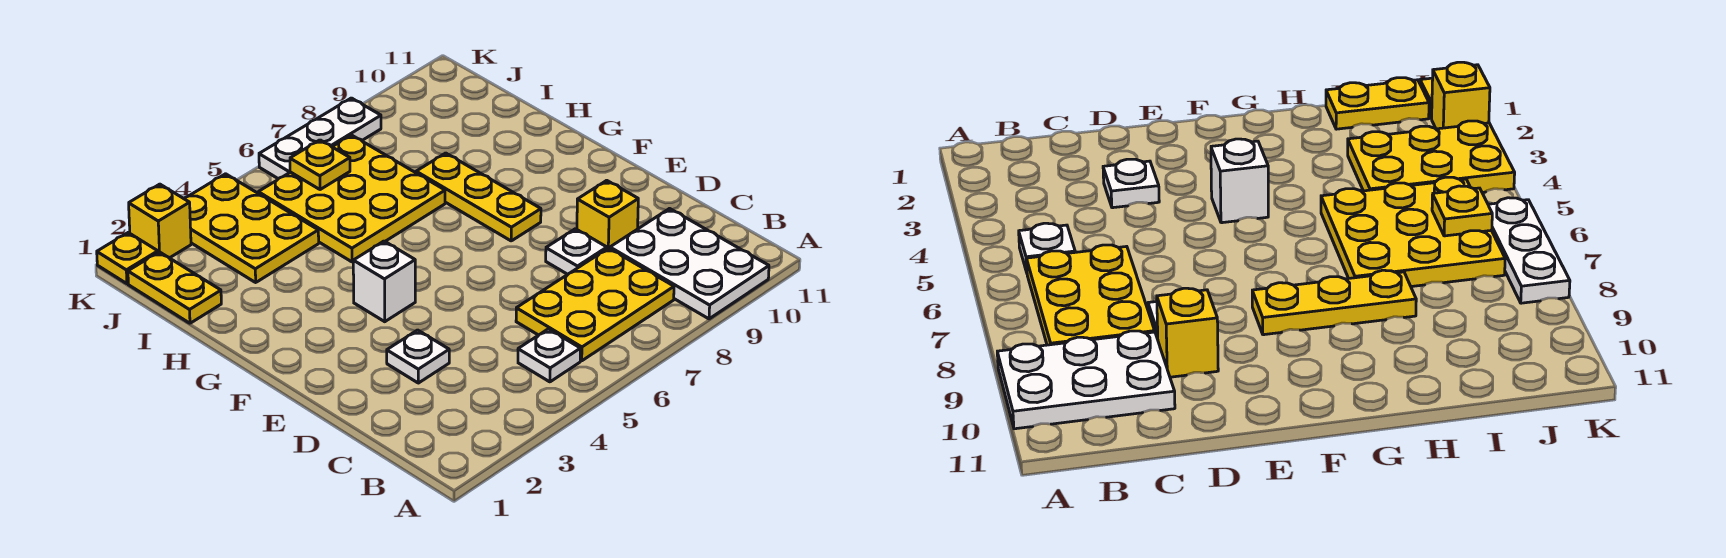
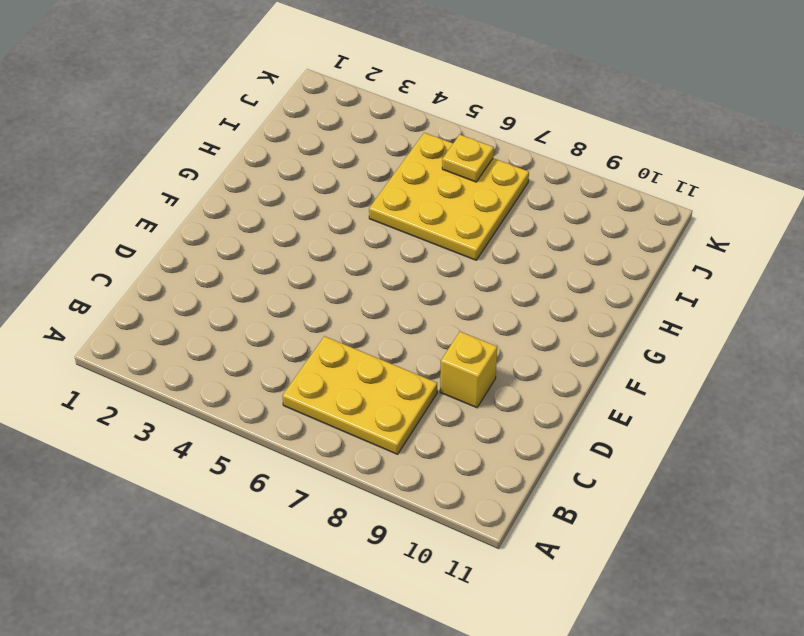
none -> white plate A9:C10 level 1
none -> white plate B5 level 1
none -> white plate D3 level 1

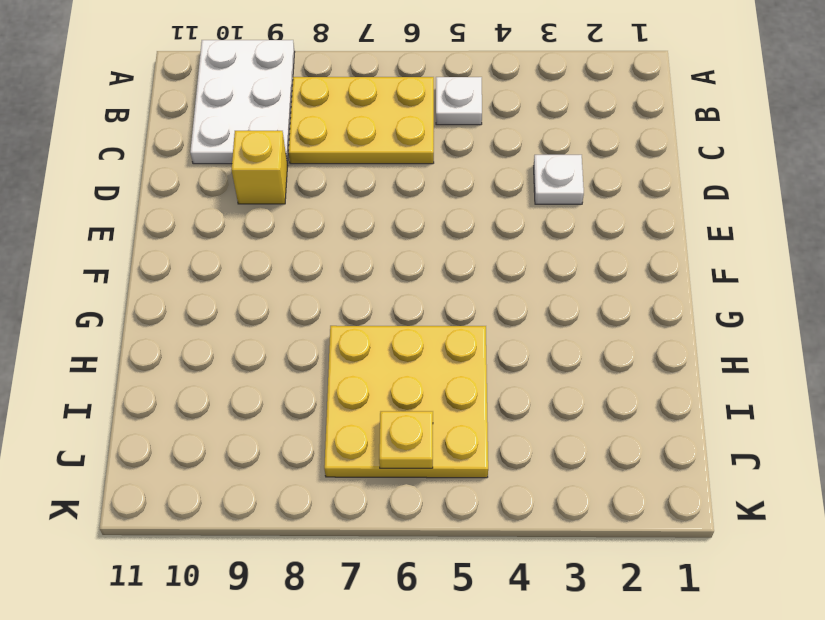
none -> white plate D8 level 1
none -> white brick F4 level 1
none -> yellow plate F8:H8 level 1

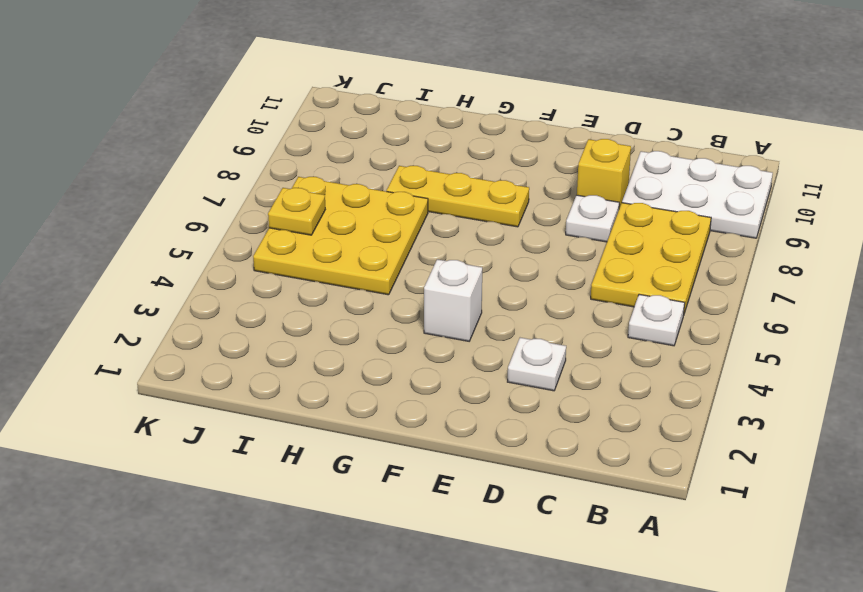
none -> yellow plate I1:J1 level 1
none -> yellow plate I3:K4 level 1
none -> yellow plate K1 level 1

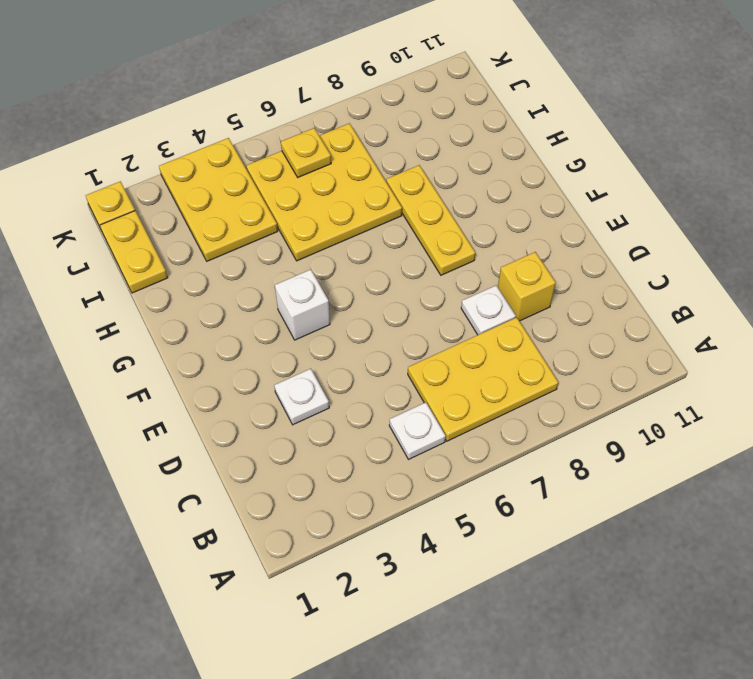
none -> white plate A9:C10 level 1
none -> yellow brick K2 level 1
none -> white plate K6:K8 level 1

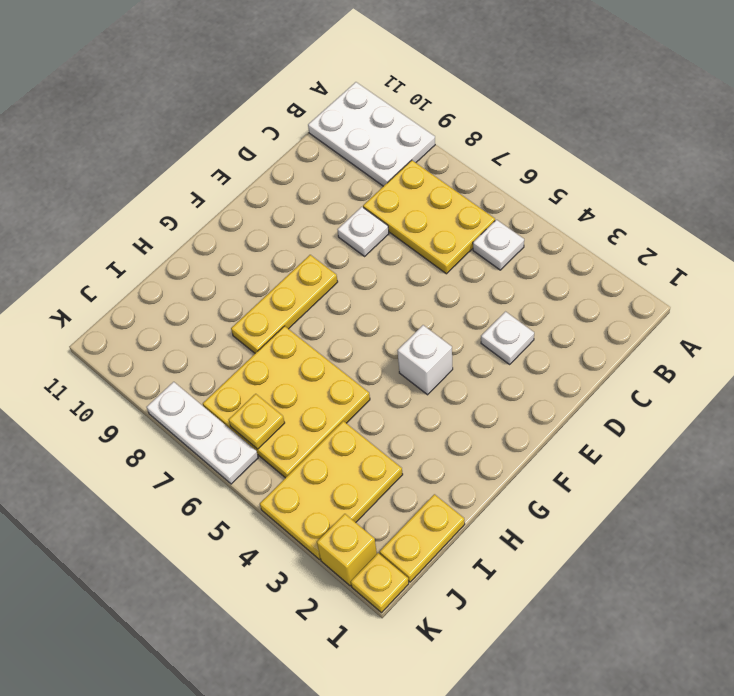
white plate A9:B11 level 1 -> white plate A9:C10 level 1
none -> yellow brick D9 level 1

